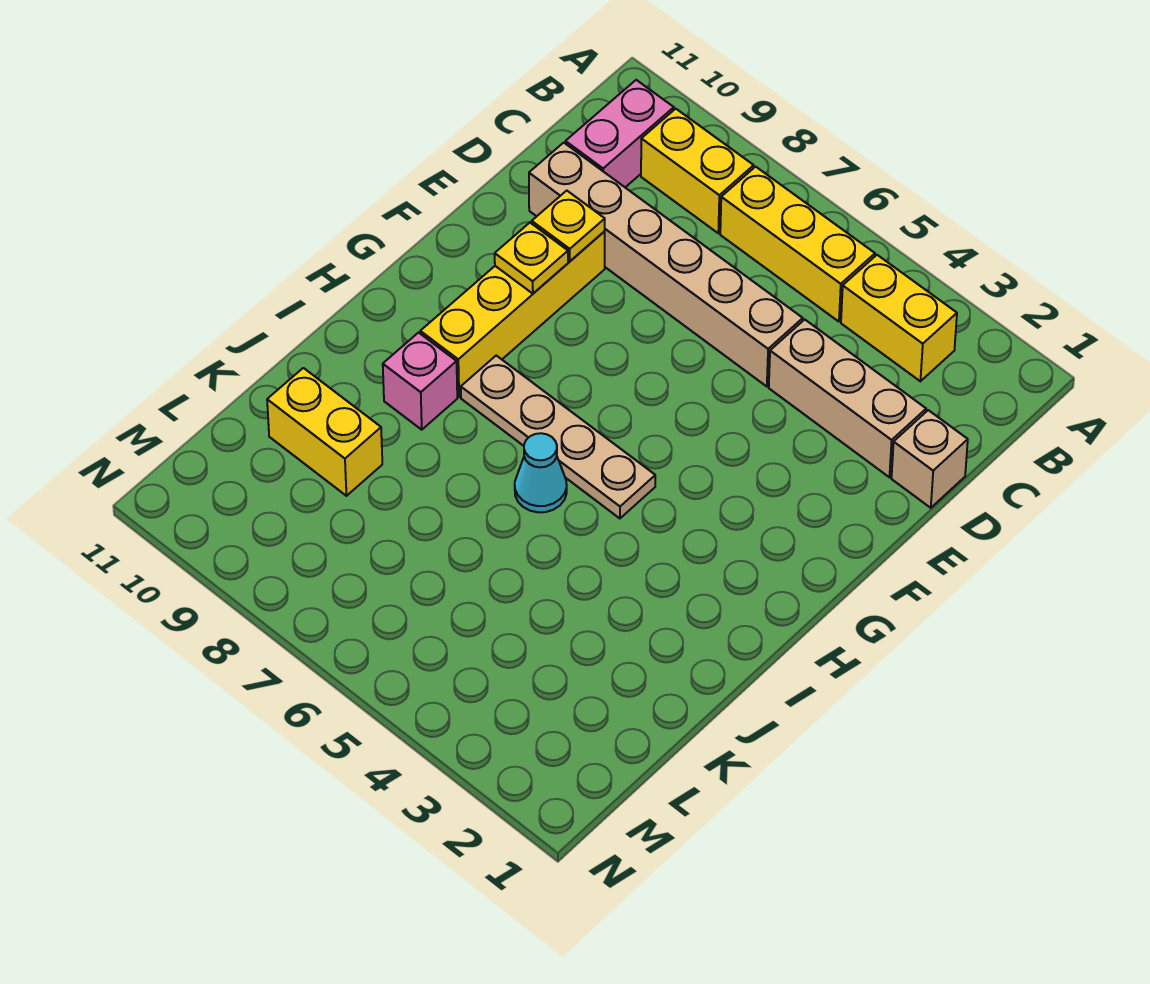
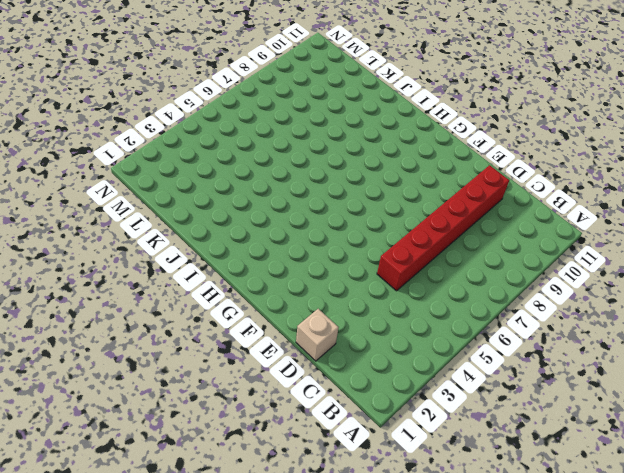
red brick D5:D10 level 1 -> tan brick D5:D10 level 1
none -> yellow brick B3:B4 level 1
none -> yellow brick B5:B7 level 1
none -> yellow brick B8:B9 level 1

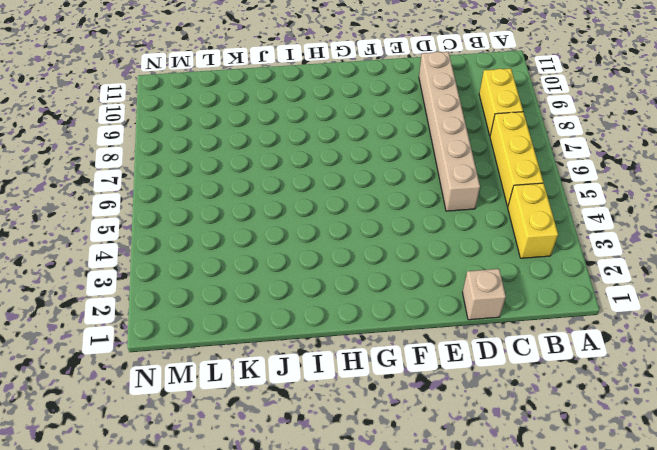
none -> pink brick B10:C10 level 1
none -> tan brick D2:D4 level 1
none -> yellow brick E9:H9 level 1

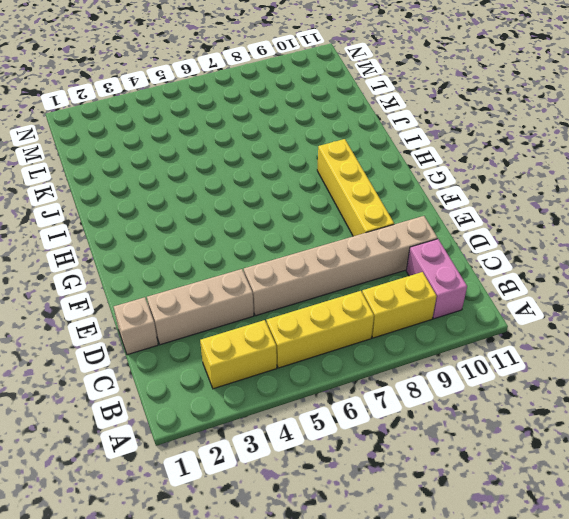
none -> tan plate H5:H8 level 1
none -> cyan cone I6 level 1
none -> pink brick I9 level 1

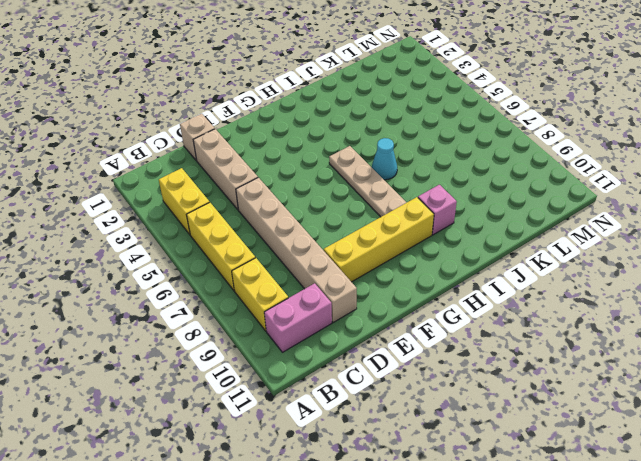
none -> yellow brick K9:K10 level 1
none -> yellow plate E9 level 2
none -> yellow plate F9 level 2

